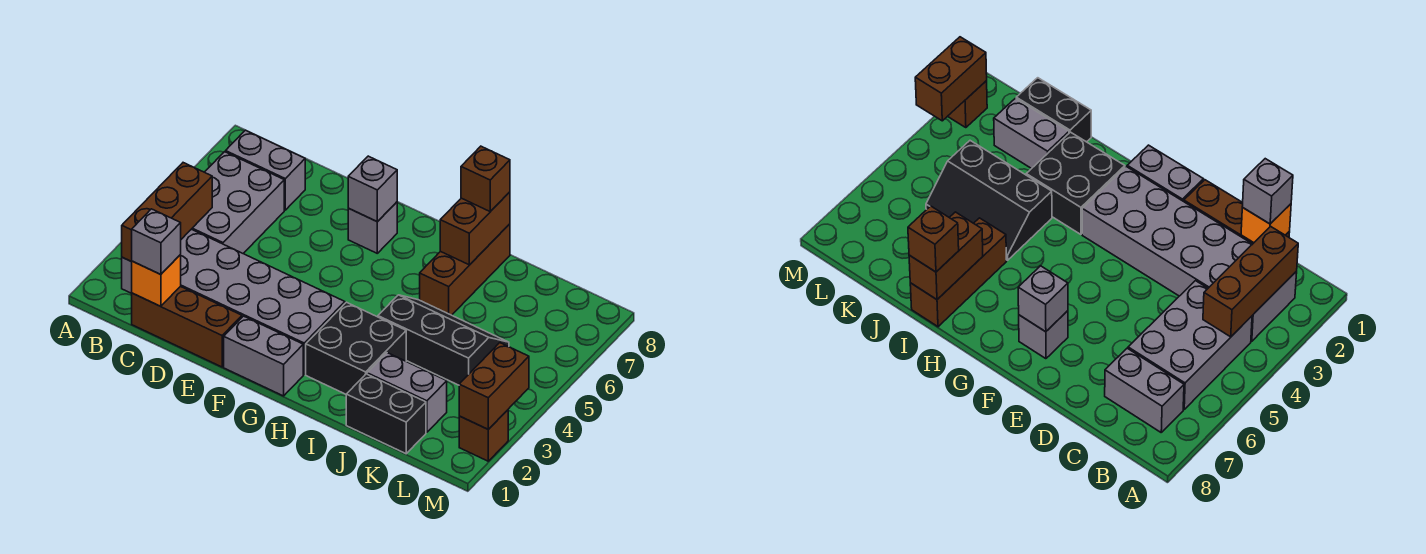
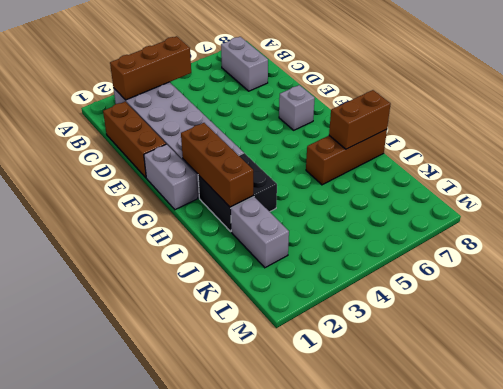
brown brick G2:I2 level 2 -> none
none -> grey brick B4:C6 level 1
none -> black slope I4:K5 level 1 top 4
none -> black brick J1:K1 level 1

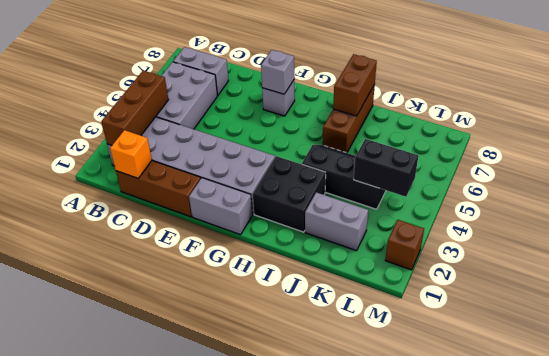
black brick K4:L4 level 2 -> black brick J1:K1 level 1
none -> brown brick M2:M3 level 2
none -> grey brick C1 level 3
none -> brown brick I8 level 3

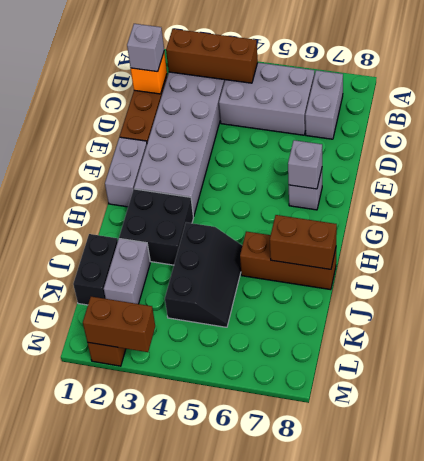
none -> brown brick I8 level 3

